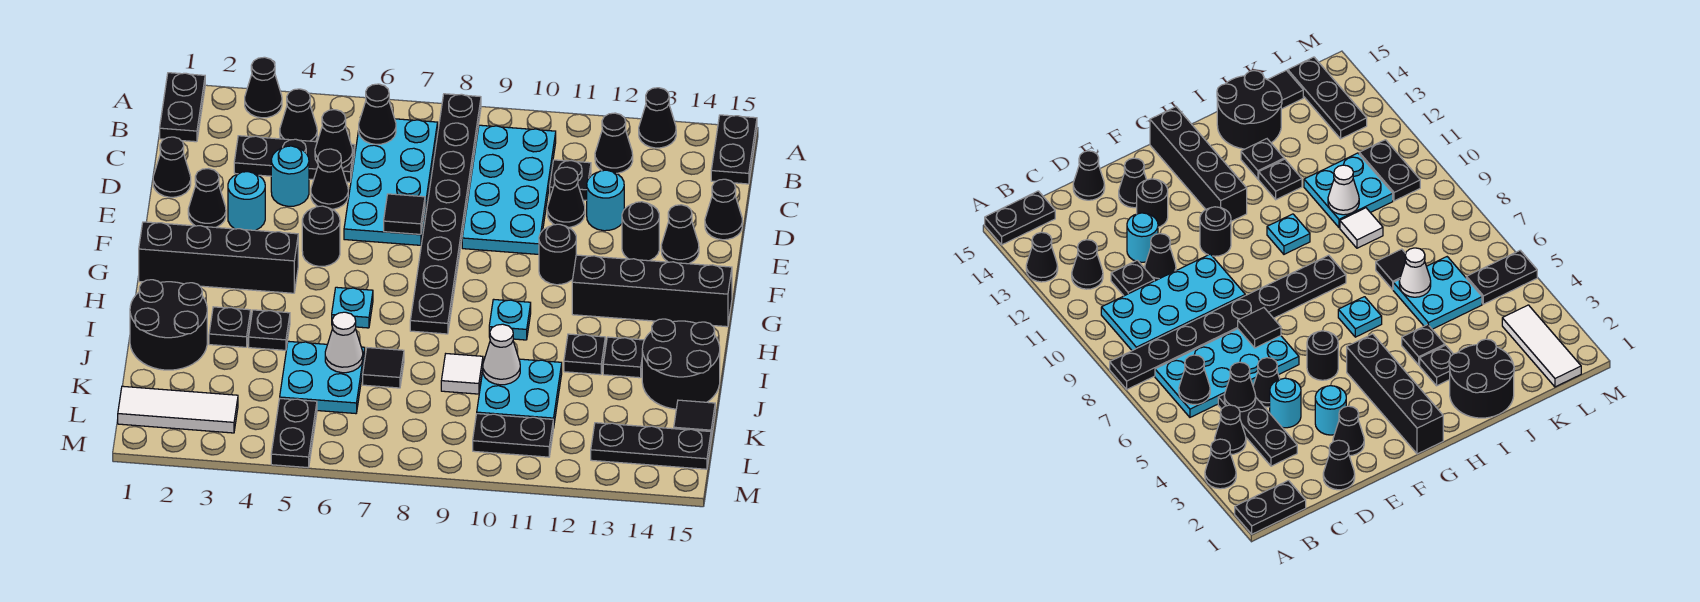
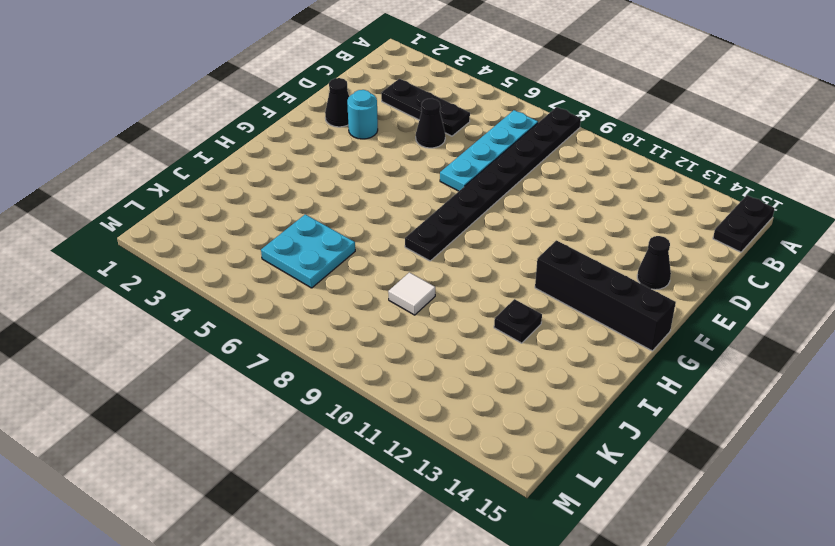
cyan plate B7:E7 level 1 -> cyan plate B6:E7 level 1
none -> black plate A1:B1 level 1
none -> black cone A3 level 1
none -> black cone A13 level 1
none -> black cone B4 level 1

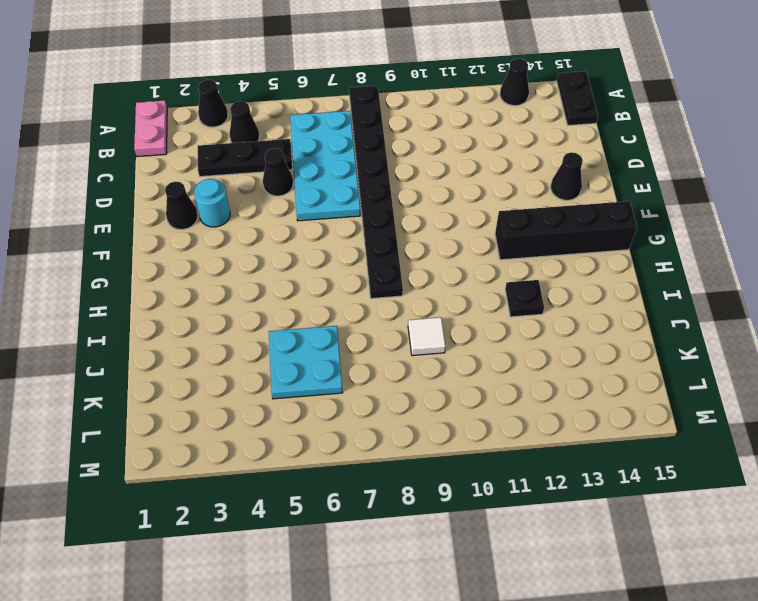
pink plate A1:B1 level 1 -> black plate A1:B1 level 1
none -> cyan plate B9:E10 level 1
none -> black cone B12 level 1
none -> black plate C11 level 1
none -> black cone D1 level 1

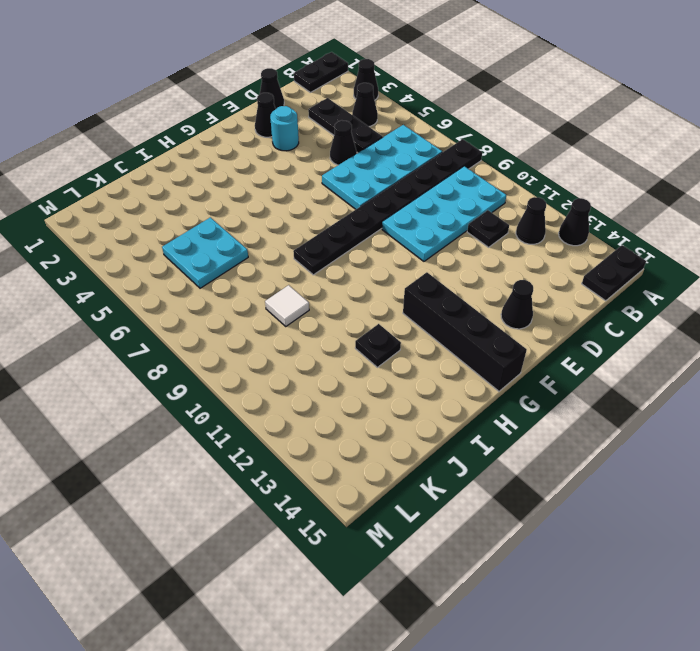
none -> cyan round brick D4 level 1
none -> black cone D11 level 1
none -> cyan round brick D12 level 1
none -> black cone D15 level 1

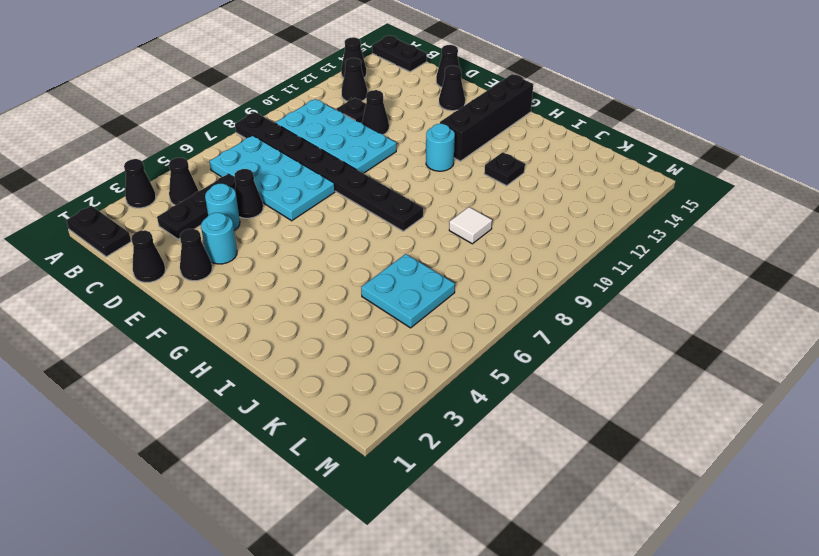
cyan round brick G11 level 1 -> cyan round brick D12 level 1
none -> black round brick E13 level 1
none -> black round brick F5 level 1
none -> black round brick F11 level 1
none -> black brick G1:G4 level 1

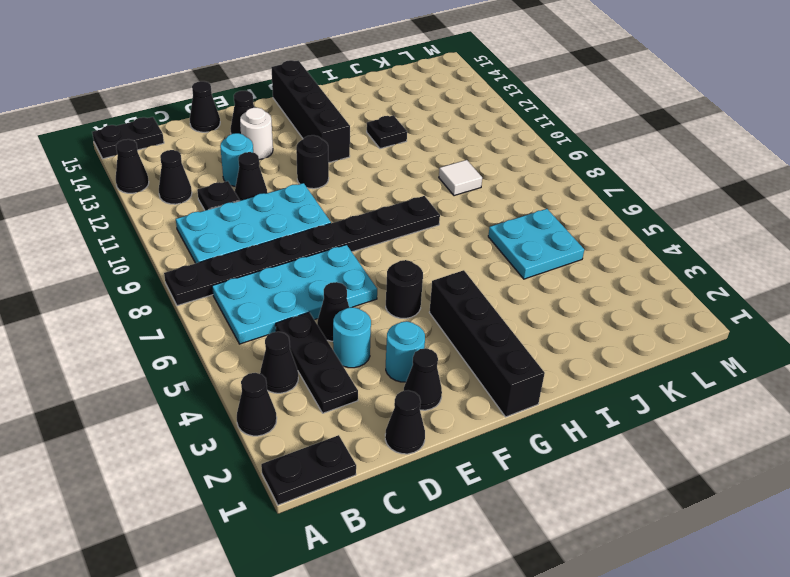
white round brick E13 level 1 -> black round brick E13 level 1
none -> cyan plate H6 level 1
none -> cyan plate H10 level 1
none -> black round brick I1:J2 level 1
none -> black plate I3 level 1

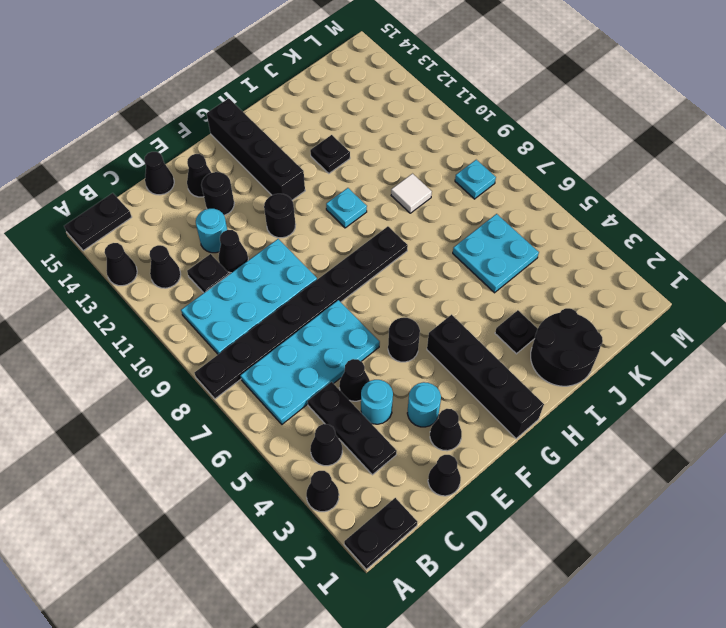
cyan plate L8 level 1 -> cyan plate H6 level 1
none -> black plate I4 level 1
none -> black plate I13 level 1
none -> black round brick I14:J15 level 1
none -> black tile J7 level 1

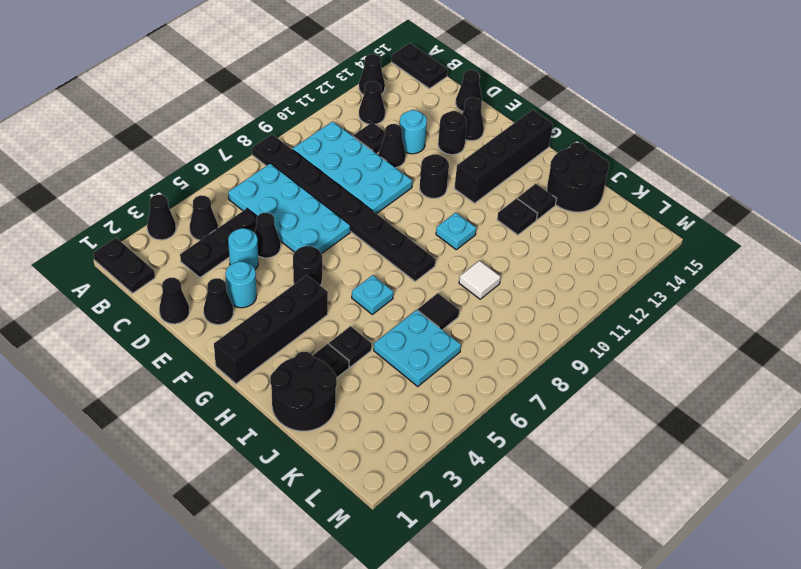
none -> cyan plate J10:K11 level 1
none -> black tile K15 level 1
none -> white tile L1:L3 level 1
none -> black plate L5:M5 level 1

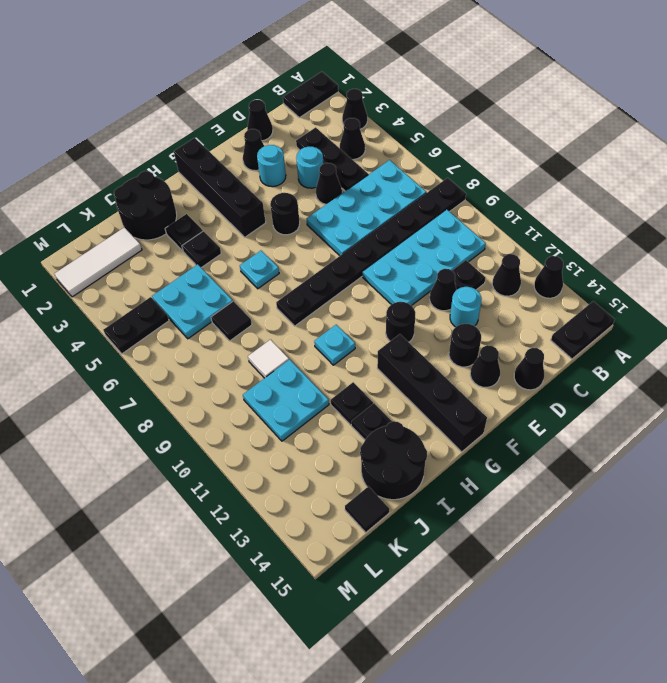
white tile K2:M2 level 1 -> white tile L1:L3 level 1
none -> black plate L10:L11 level 1
none -> black plate L13:L15 level 1
none -> black cone B6 level 2
none -> black cone C5 level 2

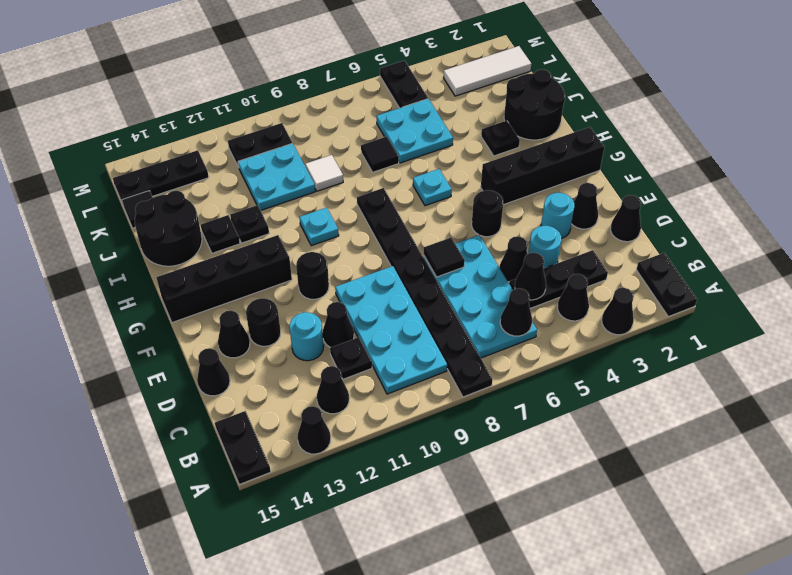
none -> black plate I4 level 1
none -> white cone J6 level 2
none -> white cone J10 level 2

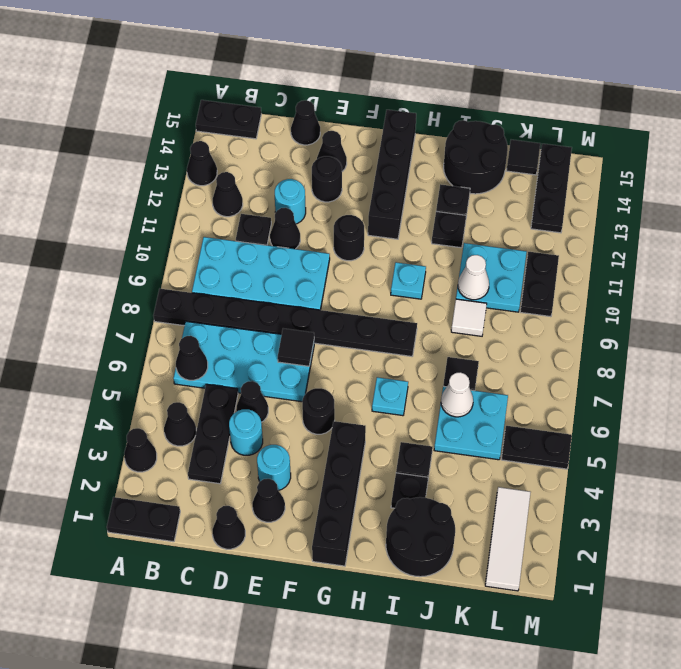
none -> black cone C5 level 2

